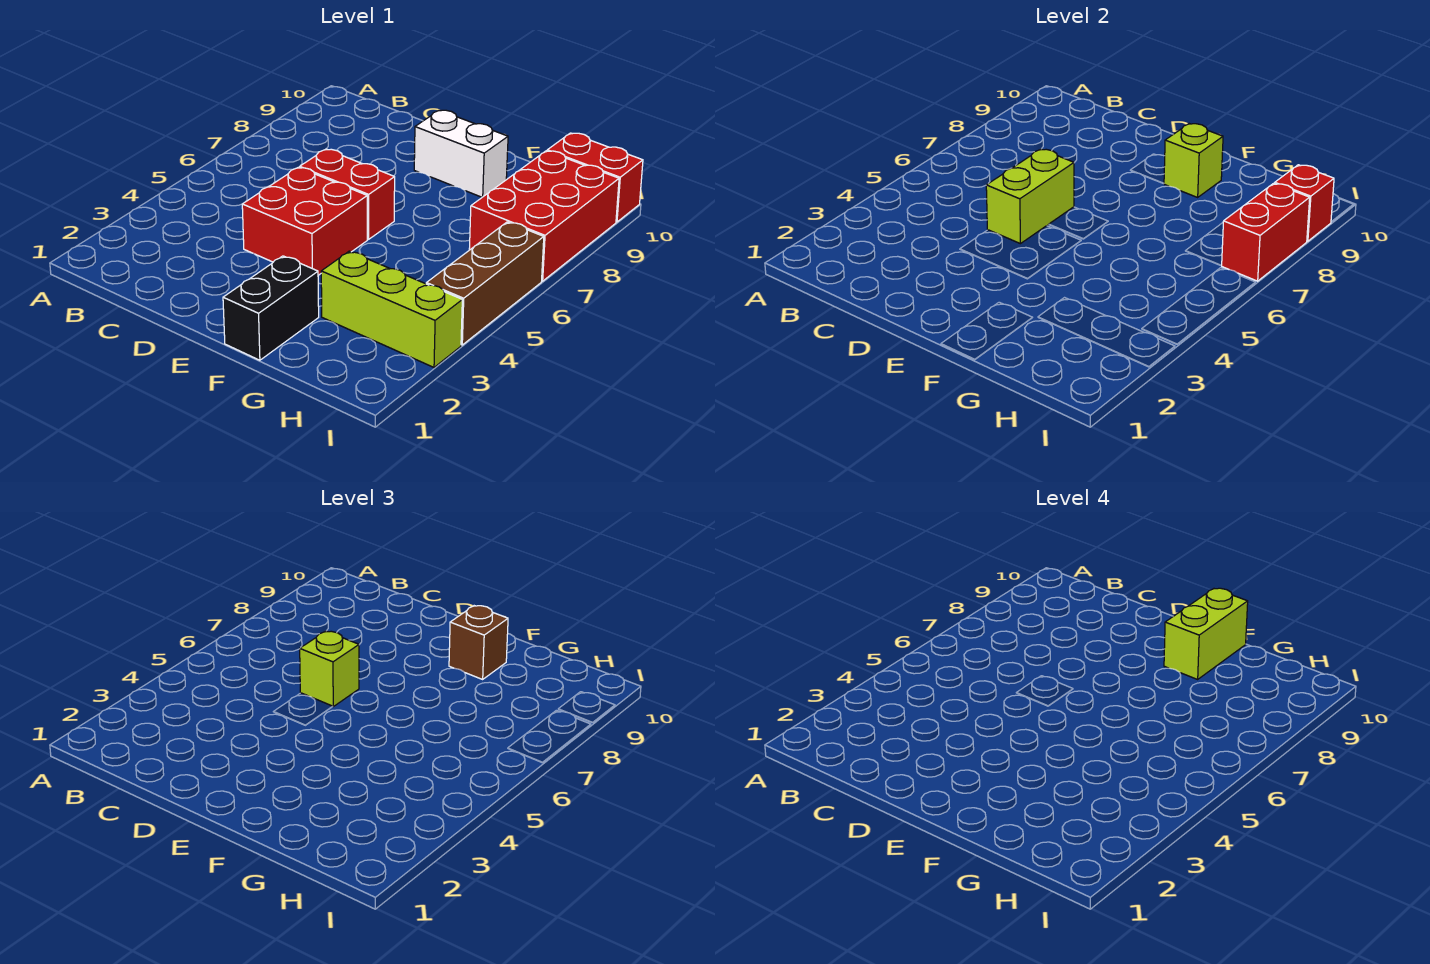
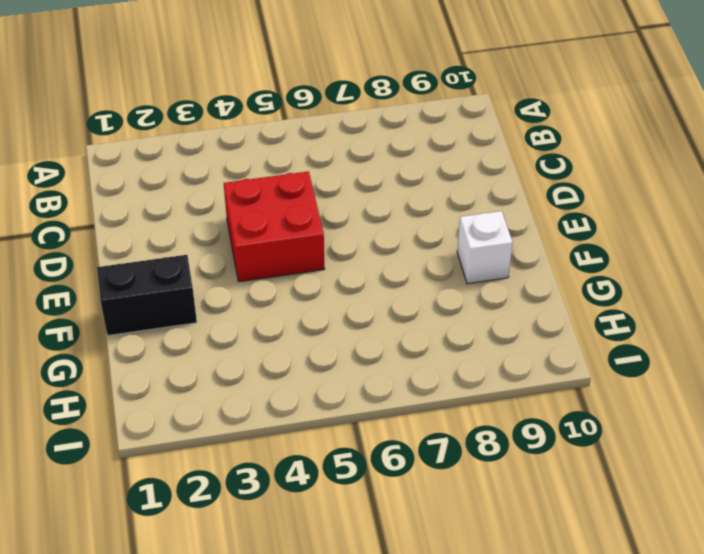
white brick F9 level 1 -> white brick E9:F9 level 1
none -> red brick D6:E6 level 1
none -> lime brick G3:I3 level 1
none -> red brick H7:I9 level 1

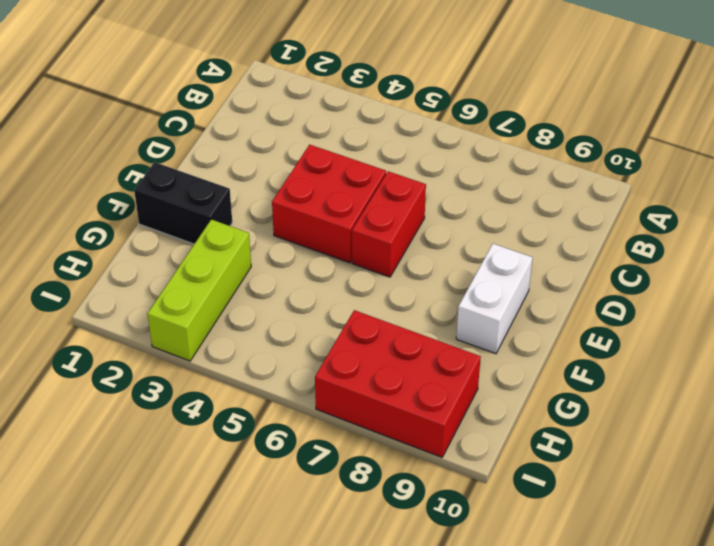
none -> red brick H10:I10 level 1
none -> brown brick I4:I6 level 1
none -> lime brick D5:D6 level 2

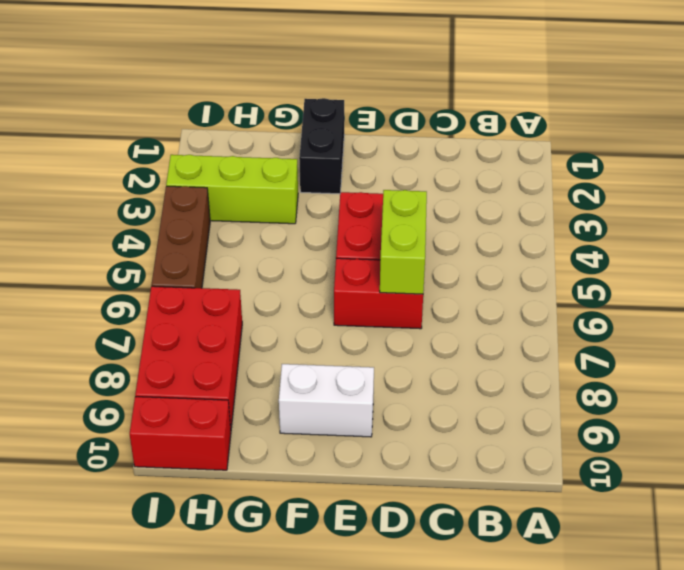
none -> lime brick F9 level 2
none -> red brick I7:I8 level 2
none -> red brick I9 level 2

